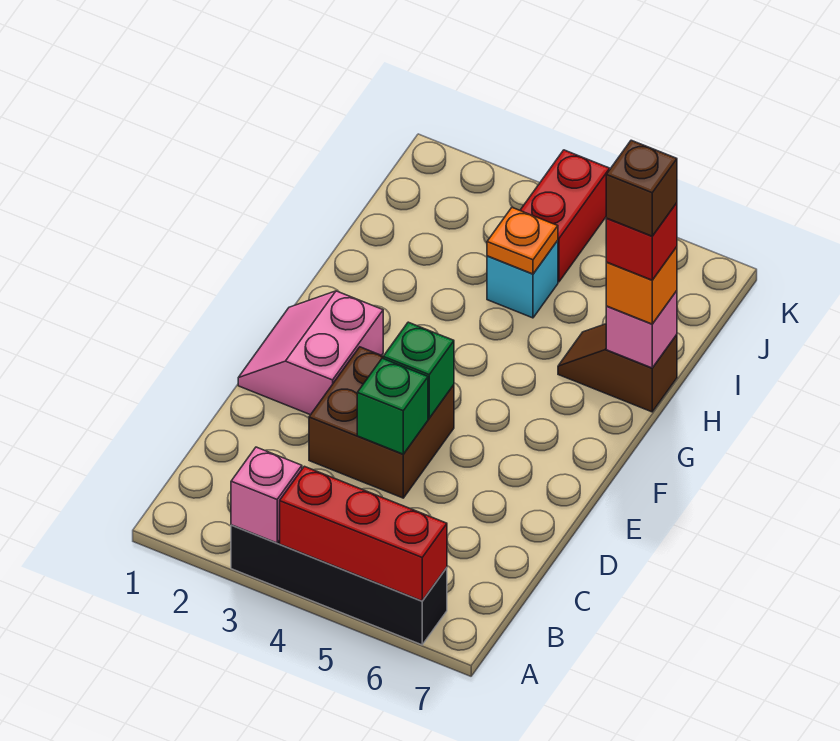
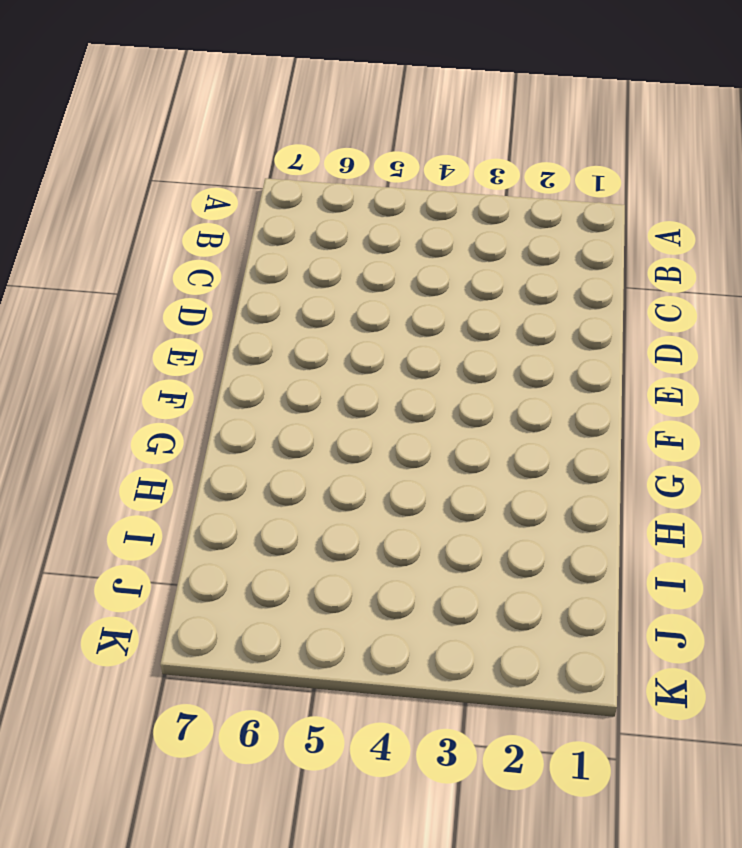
none -> black brick A3:A6 level 1
none -> brown brick D3:E4 level 1
none -> pink slope E1:F2 level 1 top 2

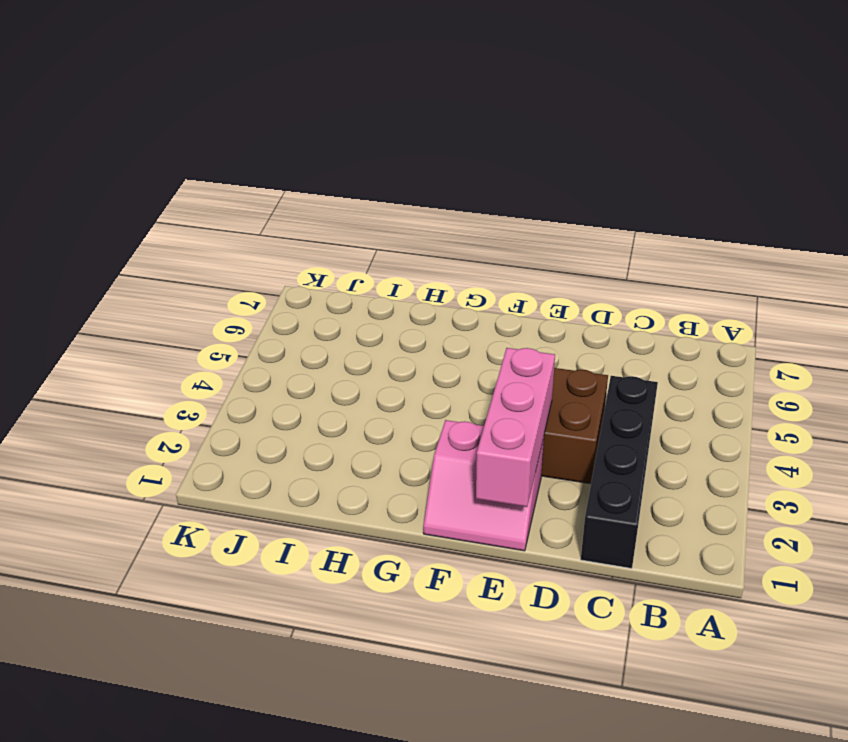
black brick C1:C4 level 1 -> black brick A3:A6 level 1
pink brick E1:E3 level 2 -> none
none -> brown slope H6:H7 level 1 top 7
none -> cyan brick I4 level 1
none -> red brick J4:K4 level 1

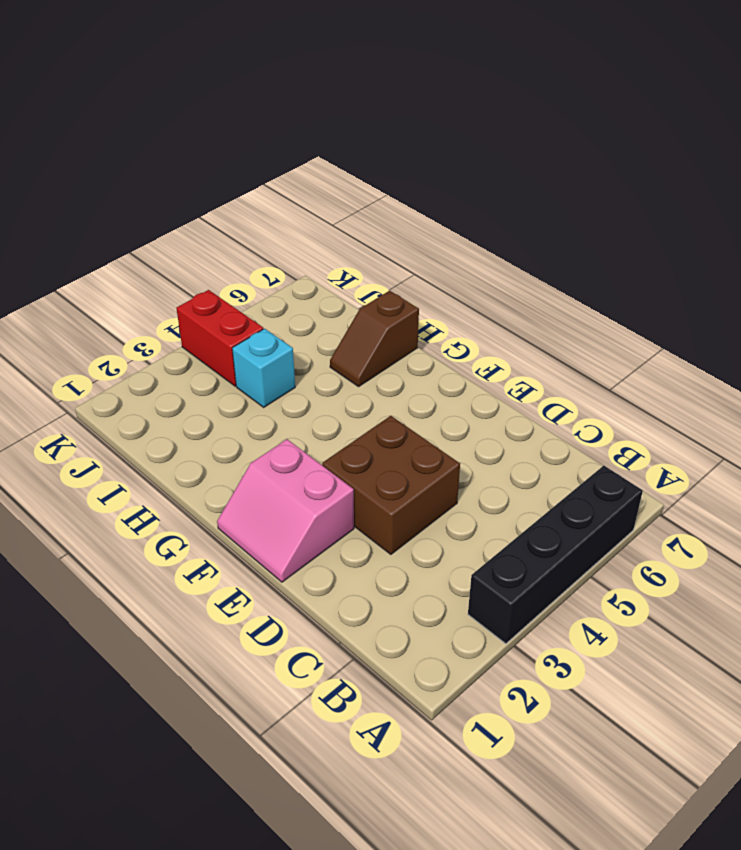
none -> pink brick A3 level 2
none -> red brick A4:A6 level 2
none -> green brick D4 level 2

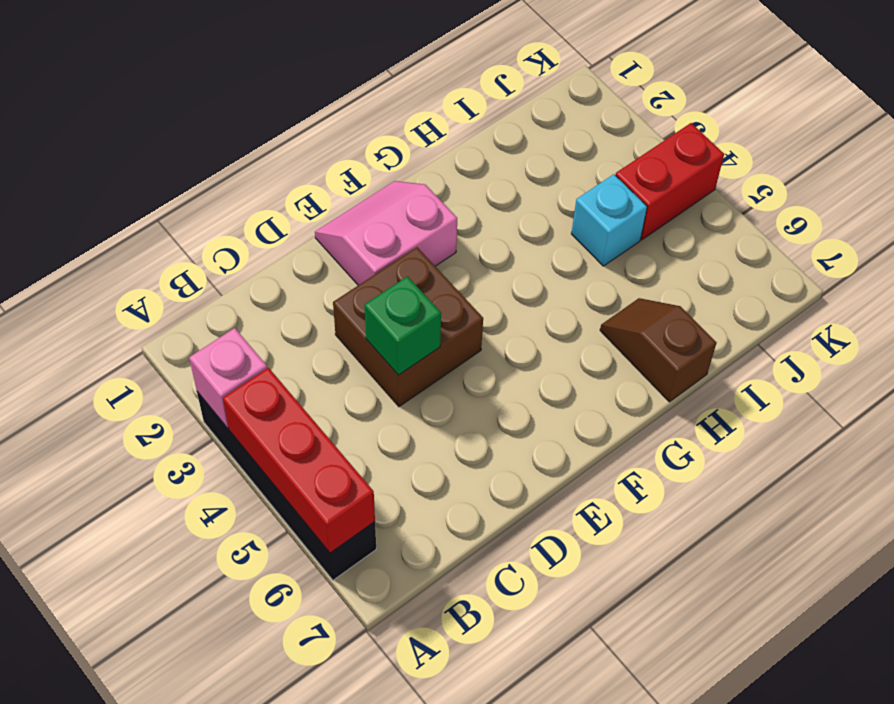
none -> green brick E4 level 2
none -> pink brick H7 level 2
none -> orange plate I4 level 2

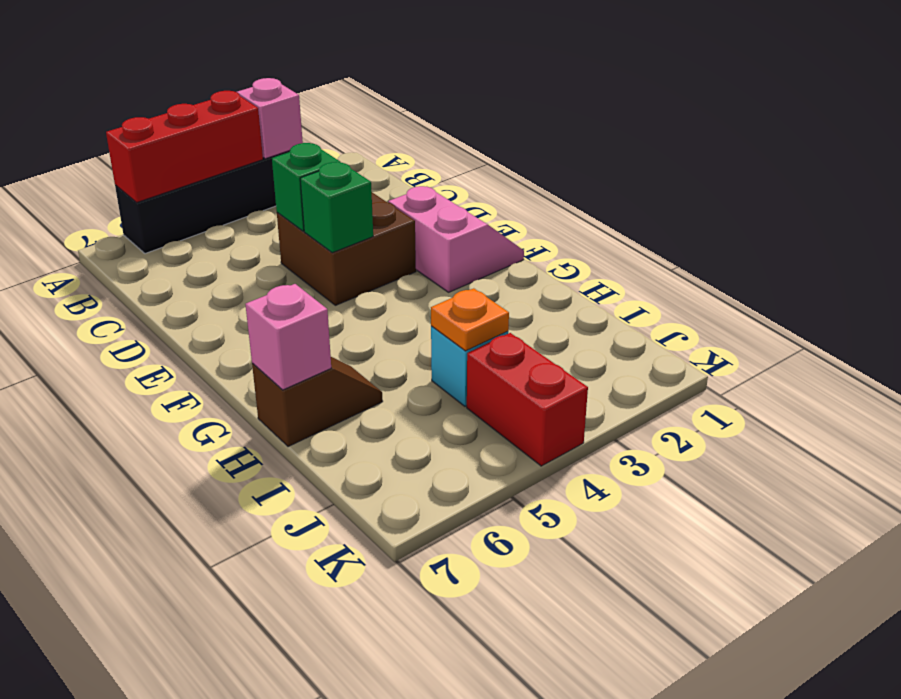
none -> orange brick H7 level 3
none -> red brick H7 level 4
none -> brown brick H7 level 5

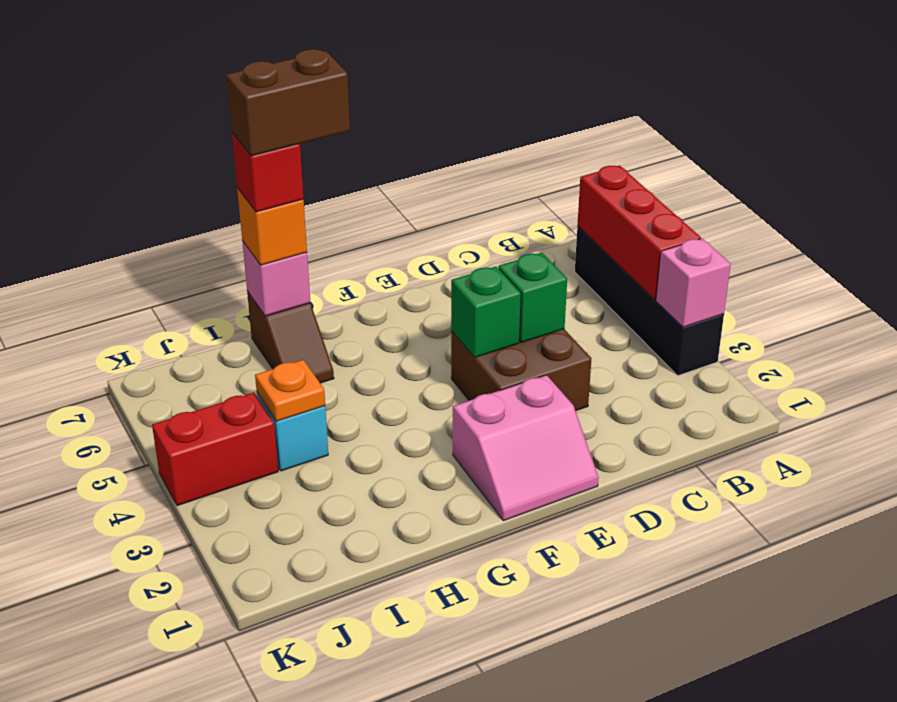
brown brick G7:H7 level 5 -> brown brick H7 level 5

